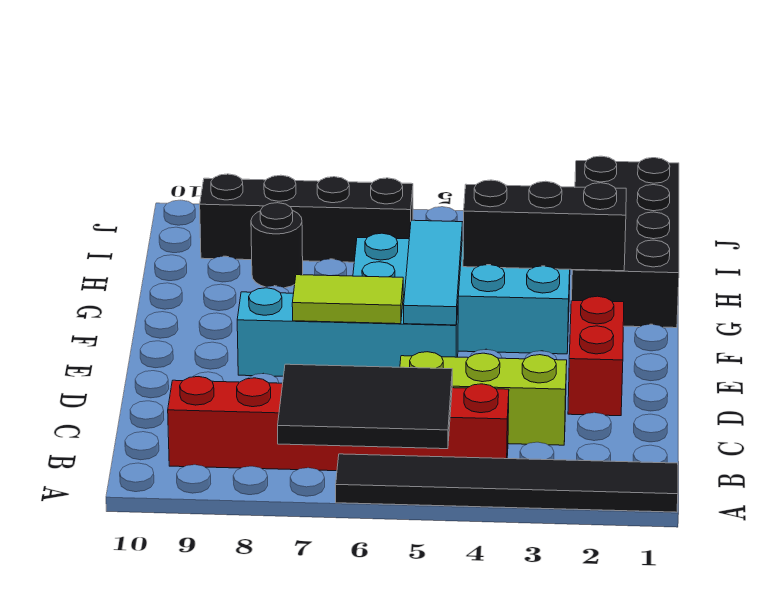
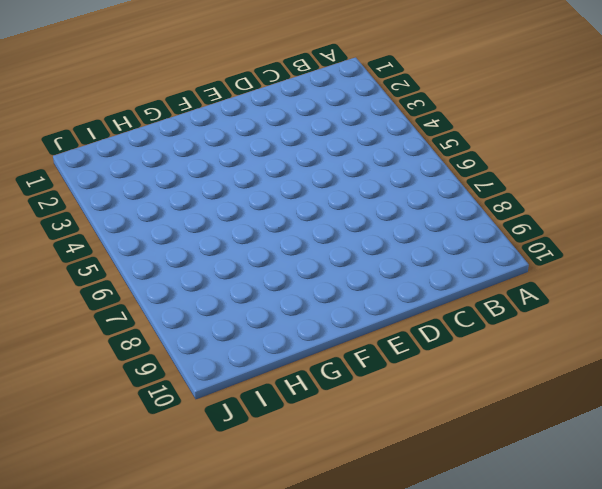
none -> black tile A1:A6 level 1
none -> red brick B4:B9 level 1
none -> lime brick C3:C5 level 1

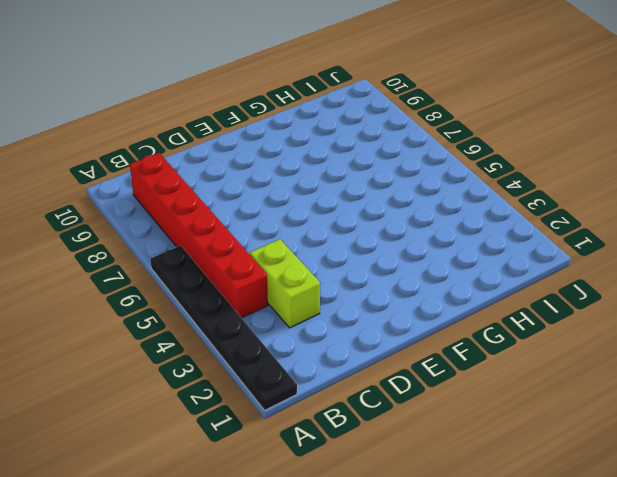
black plate A1:A6 level 1 -> black tile A1:A6 level 1
lime brick C3:C4 level 1 -> lime brick C3:C5 level 1
none -> red brick D2:E2 level 1
none -> cyan brick E5:E8 level 1
none -> cyan brick F3:G6 level 1

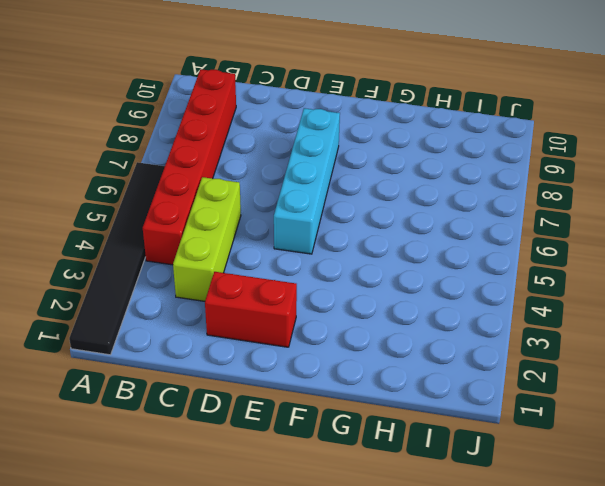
none -> cyan brick F3:G6 level 1
none -> black brick G1:J2 level 1
none -> black round brick H8 level 1

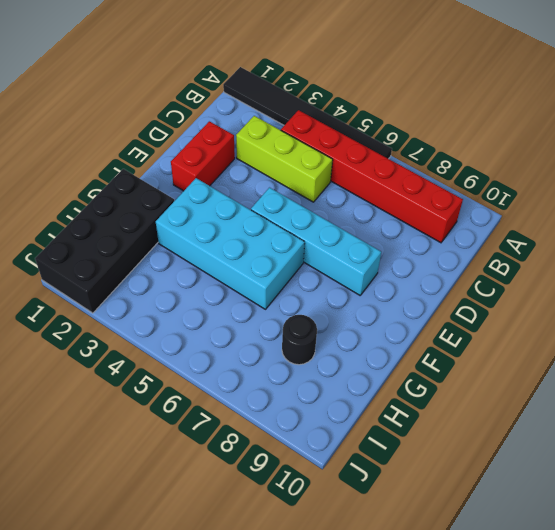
none -> black brick I6:I9 level 1
none -> black tile A5:B7 level 2
none -> cyan tile E5:G5 level 2

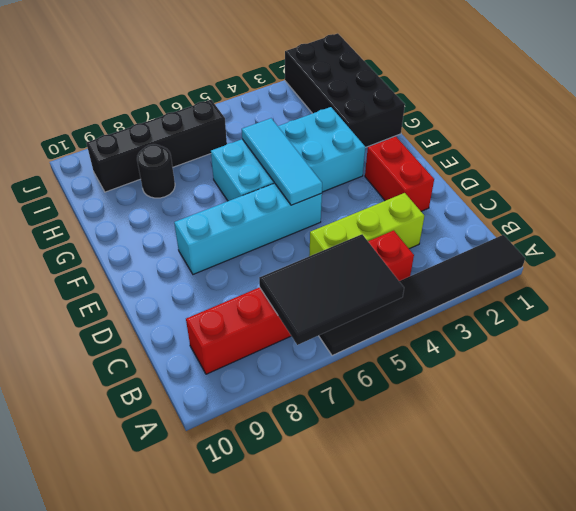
none -> lime tile E6:E7 level 2
none -> black brick G2:G4 level 2

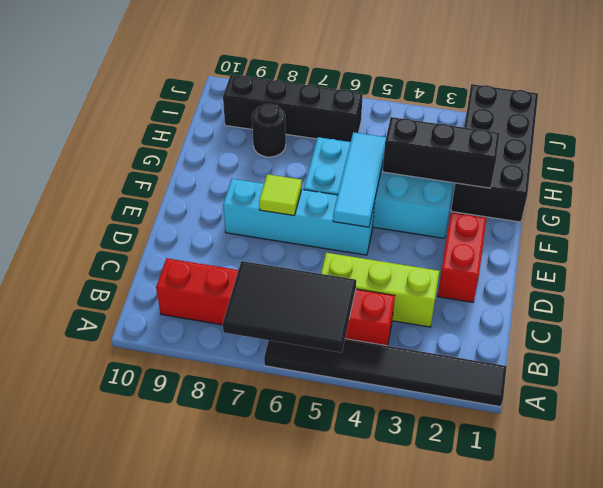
lime tile E7 level 2 -> lime tile E6:E7 level 2

